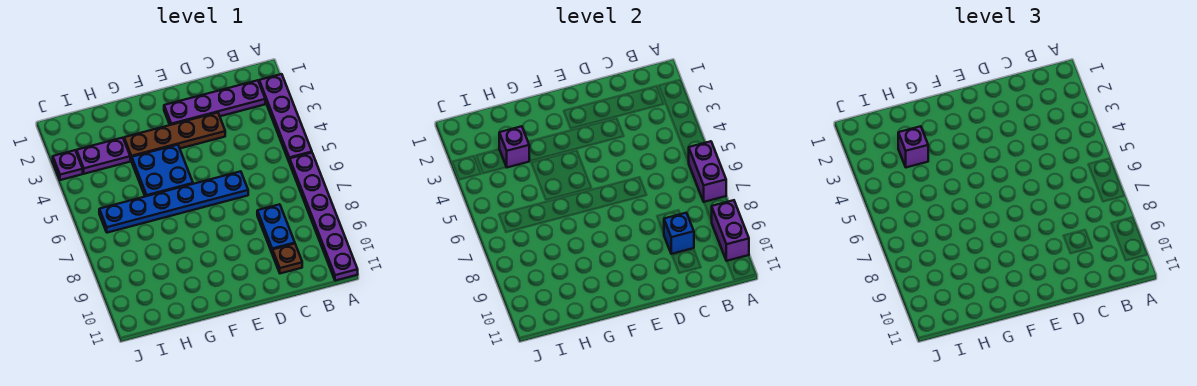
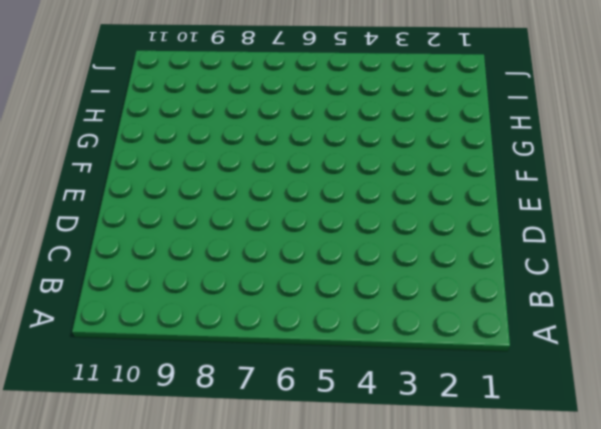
none -> purple plate A2:A5 level 1
none -> purple plate A6:A11 level 1
none -> purple plate B2:E2 level 1

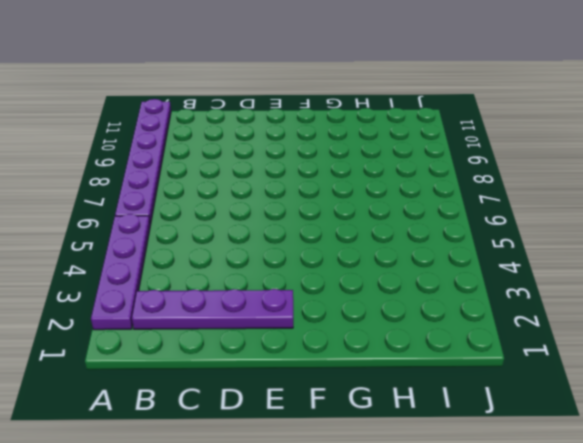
none -> blue plate C8:C9 level 1
none -> brown plate C10 level 1
none -> brown plate D3:G3 level 1

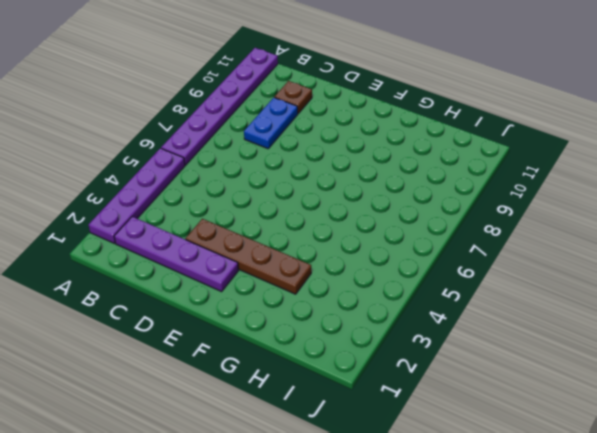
none -> blue plate D6:I6 level 1
none -> blue plate F4:G5 level 1
none -> purple plate H3:I3 level 1

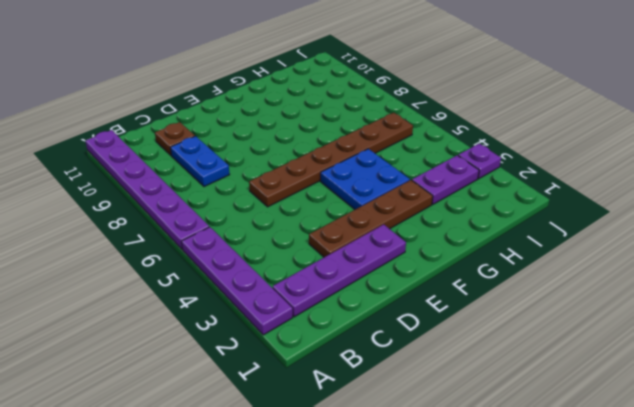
brown plate D6:I6 level 1 -> blue plate D6:I6 level 1
none -> purple brick A6:A7 level 2
none -> purple brick A9:A10 level 2
none -> blue brick C9 level 2

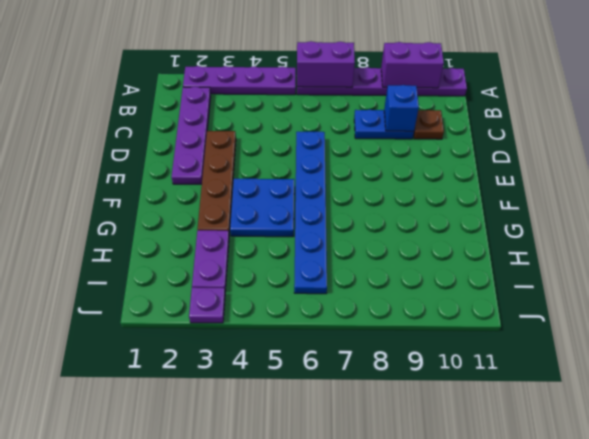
none -> purple brick H3 level 2
none -> purple brick H3 level 3

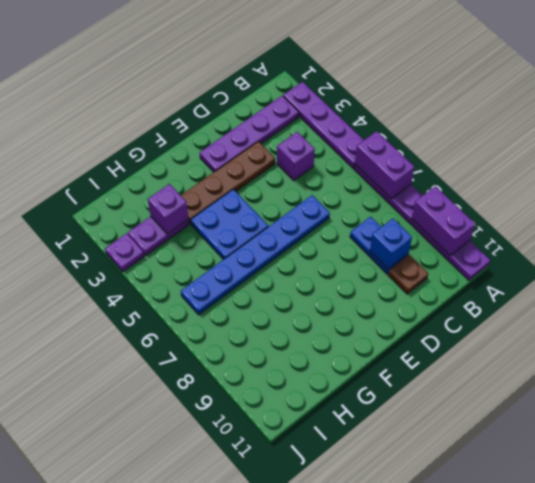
purple brick C4 level 1 -> purple brick H3 level 3

